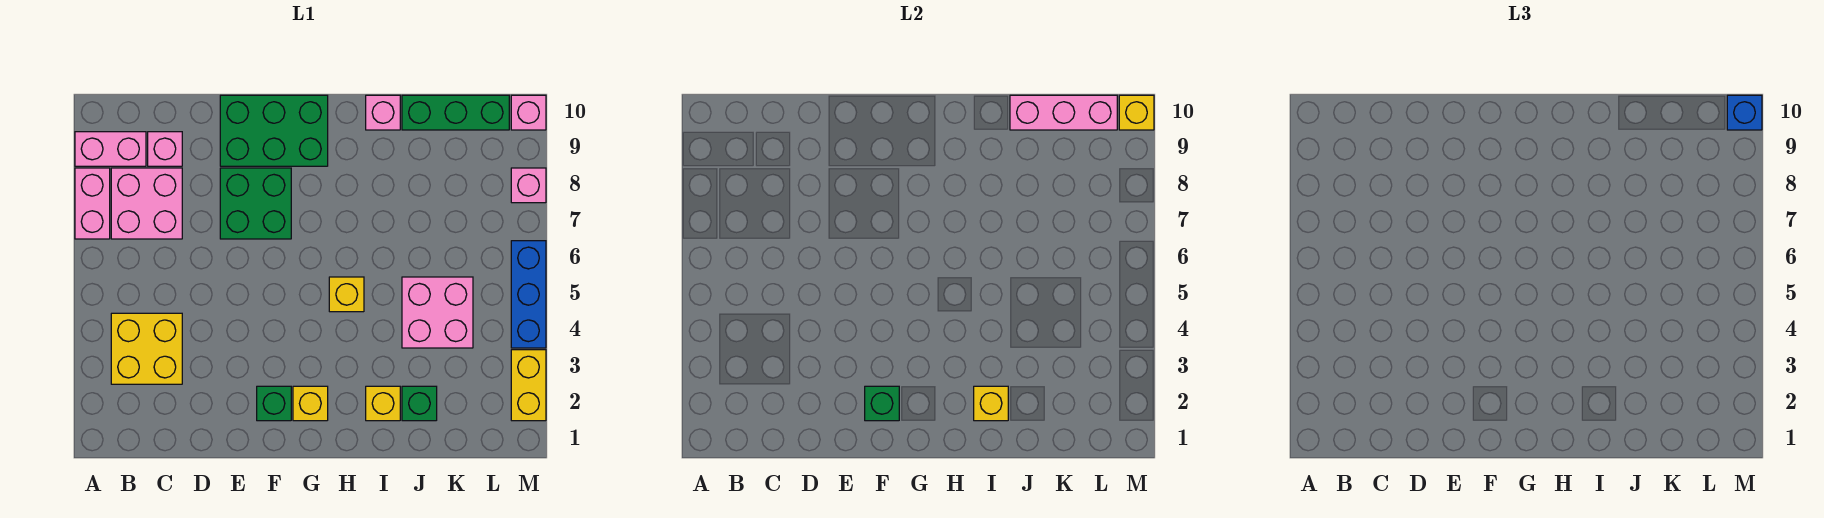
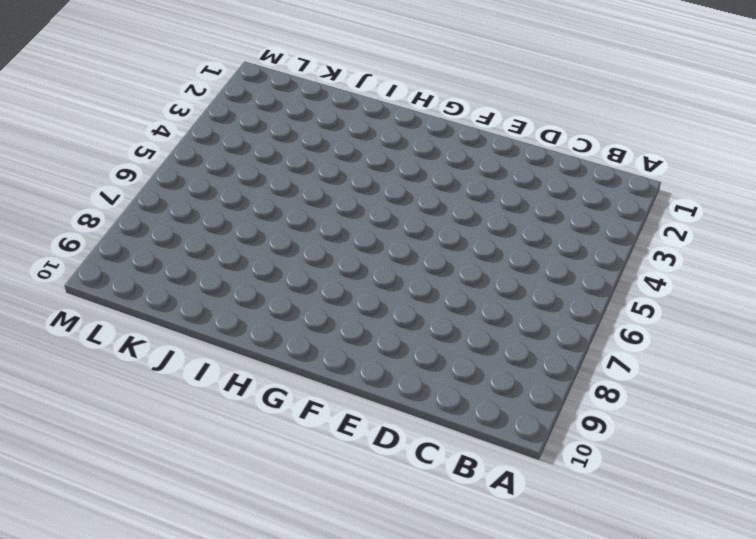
none -> pink brick A7:A8 level 1
none -> pink brick A9:B9 level 1
none -> yellow brick B3:C4 level 1

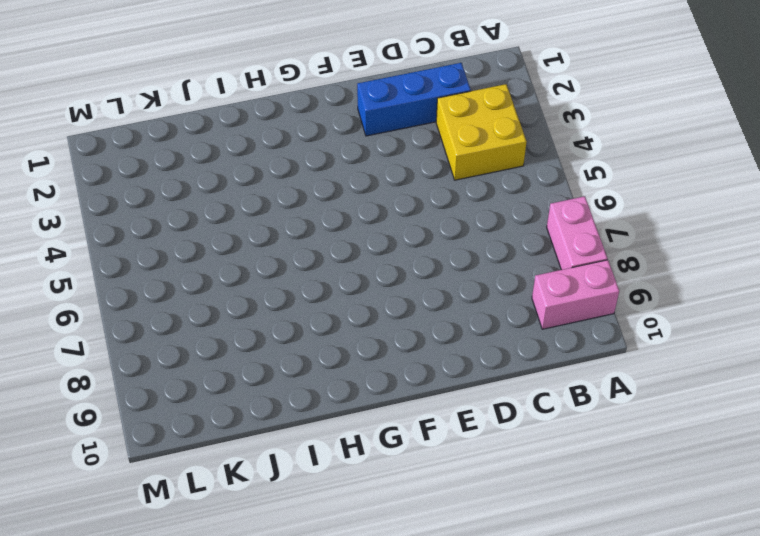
blue brick C2:E2 level 1 -> blue brick M4:M6 level 1
none -> pink brick B7:C8 level 1
none -> pink brick C9 level 1
none -> green brick E7:F8 level 1

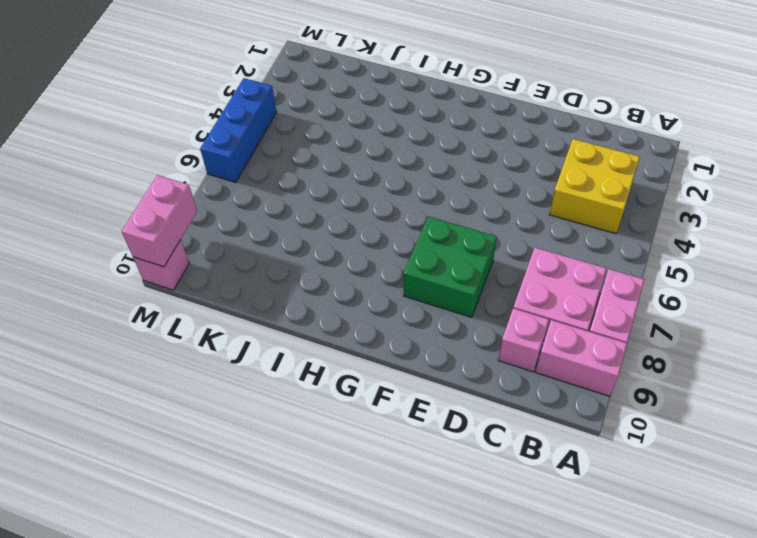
pink brick M9:M10 level 2 -> yellow brick M10 level 2
none -> green brick E9:G10 level 1
none -> green brick F2 level 1
none -> yellow brick G2 level 1

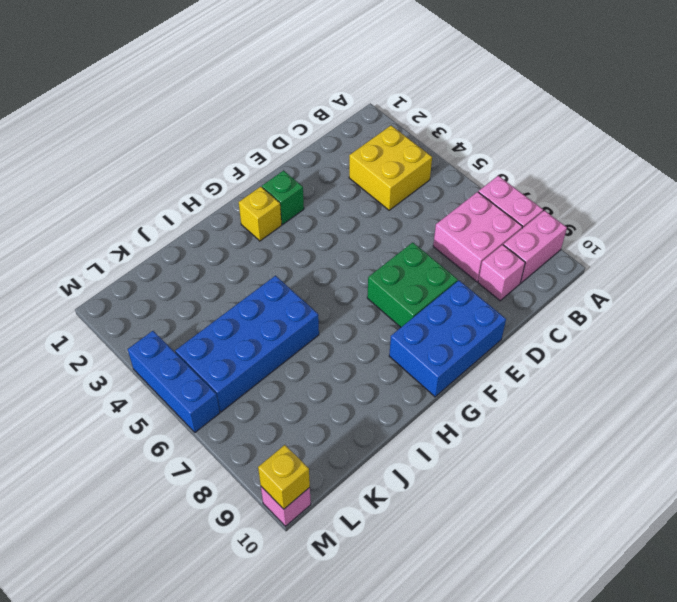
blue brick E9:G10 level 1 -> green brick E9:G10 level 1
blue brick I5:L6 level 1 -> pink brick J4:K5 level 1
none -> yellow brick H5 level 1
none -> yellow brick I2 level 1
none -> pink brick I10 level 1

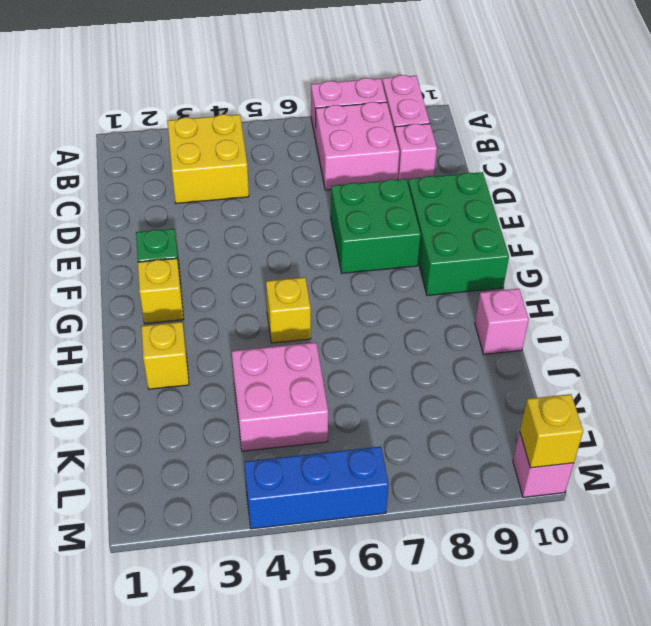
none -> green brick J2 level 1
none -> green brick J10:L10 level 1
none -> yellow brick M2:M3 level 1

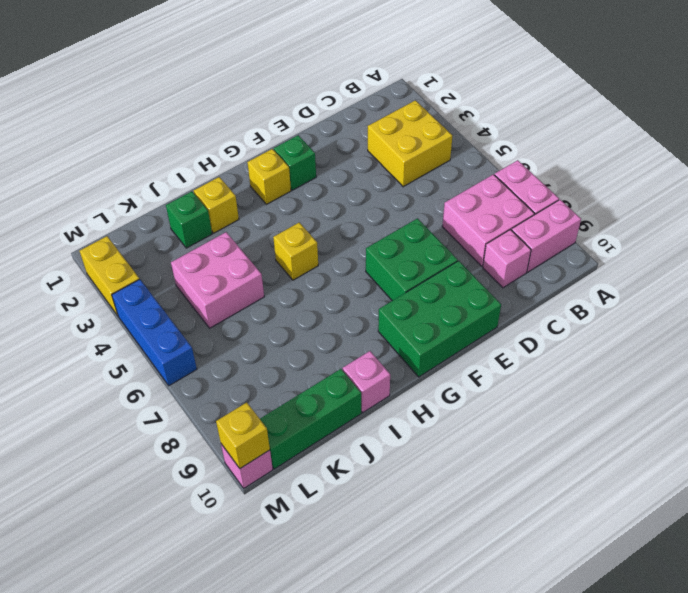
none -> pink brick M8 level 1
none -> green brick F2 level 2
none -> yellow brick I2 level 2

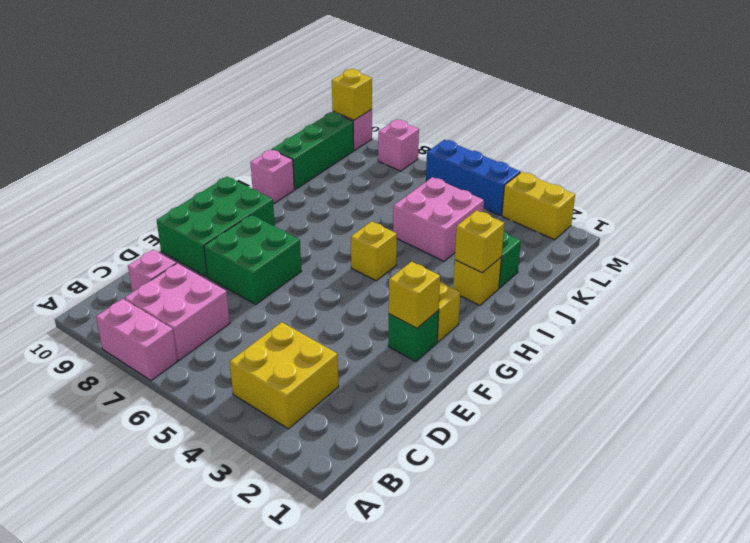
yellow brick F2 level 2 -> green brick F2 level 2
none -> pink brick A9:B9 level 1
none -> pink brick J10:L10 level 2
none -> blue brick M10 level 3

